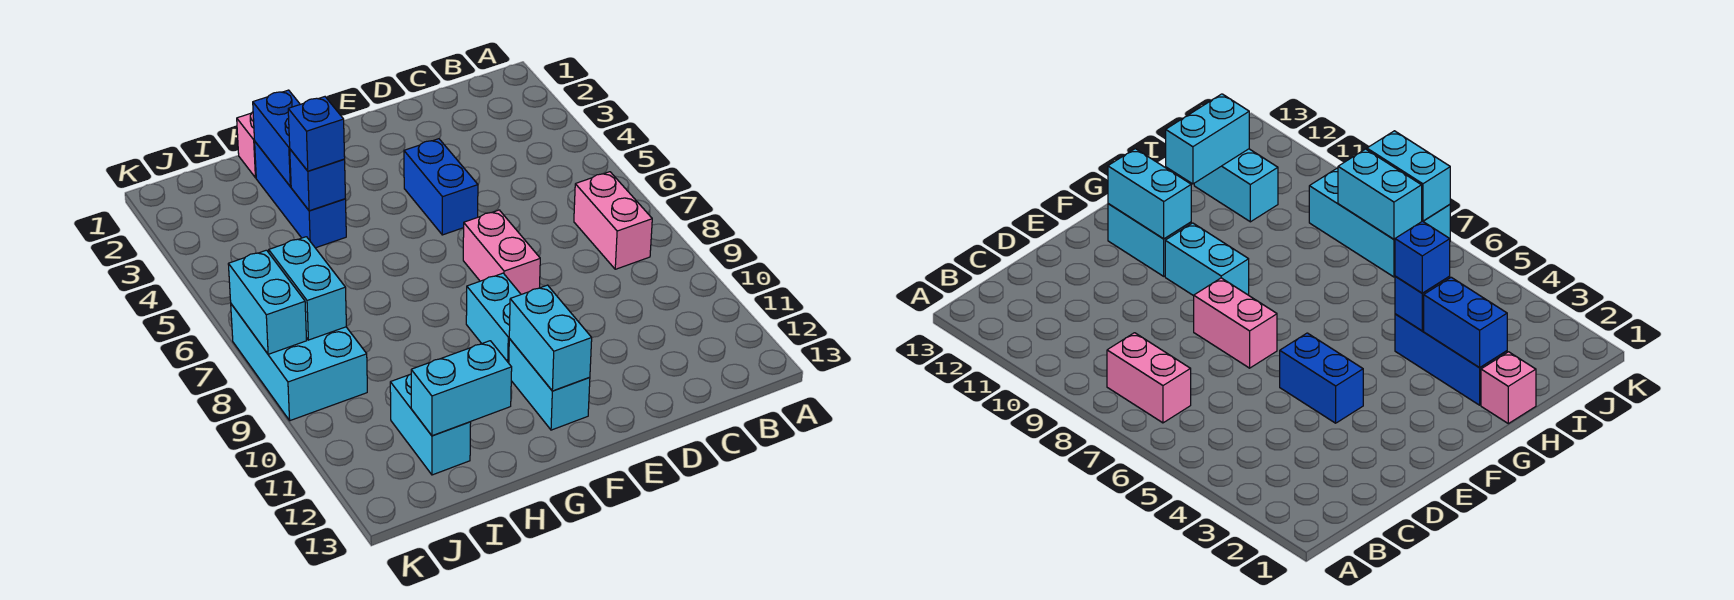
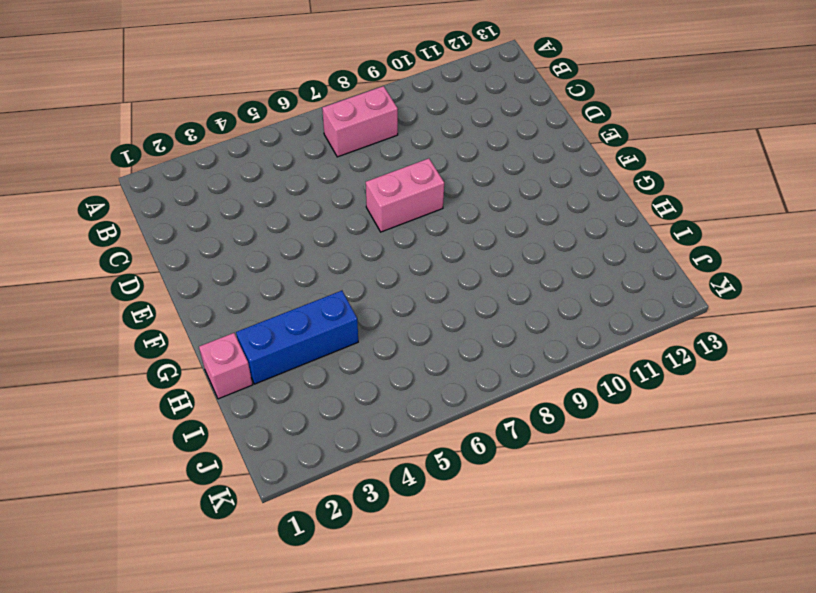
none -> blue brick E4:E5 level 1
none -> cyan brick F9:F10 level 1
none -> cyan brick F11:F12 level 1

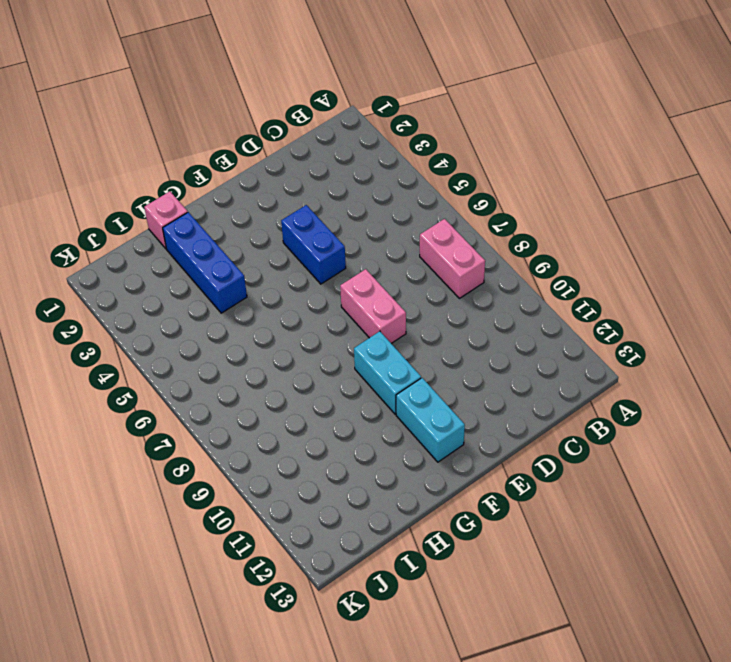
none -> cyan brick I11:I12 level 1
none -> cyan brick J7:K9 level 1
none -> cyan brick F11:F12 level 2

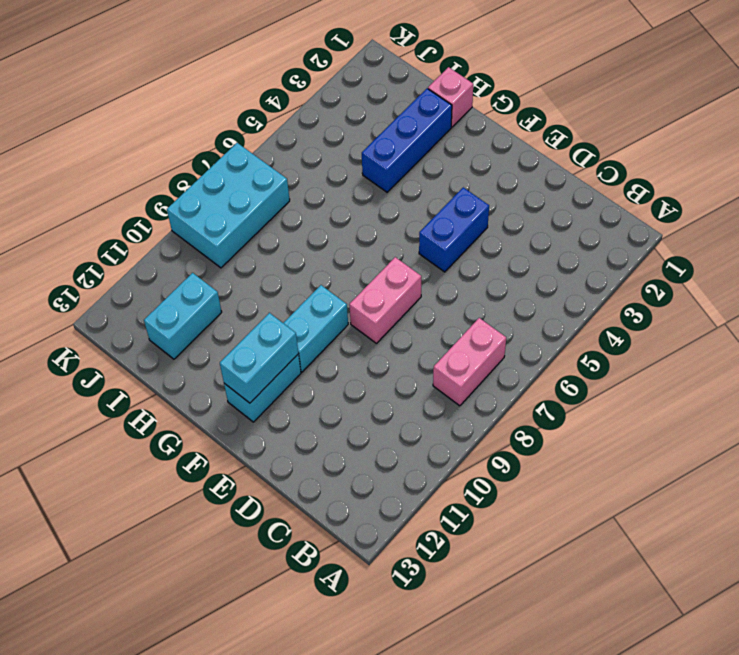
none -> blue brick H2:H3 level 2
none -> blue brick H4 level 2
none -> cyan brick H12:I12 level 2

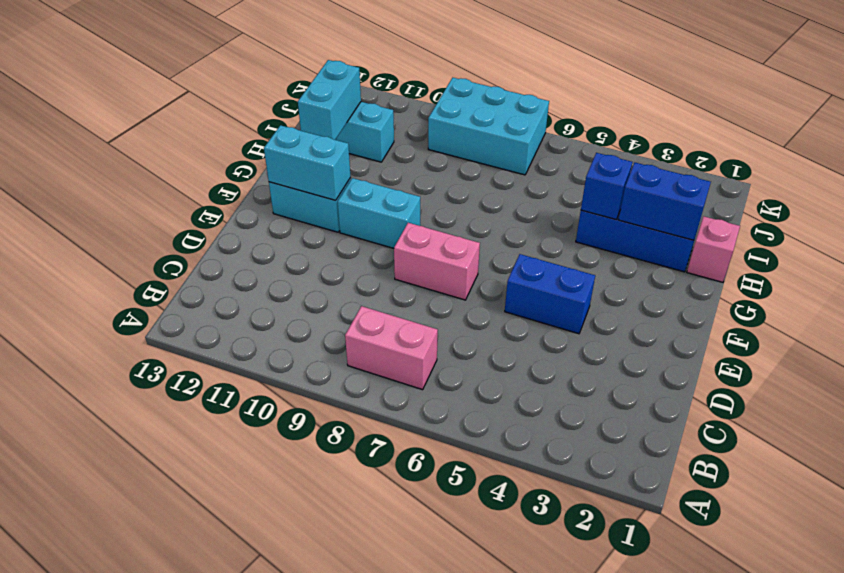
none -> cyan brick J7:J8 level 2
none -> cyan brick K7:K8 level 2
none -> blue brick H4 level 3

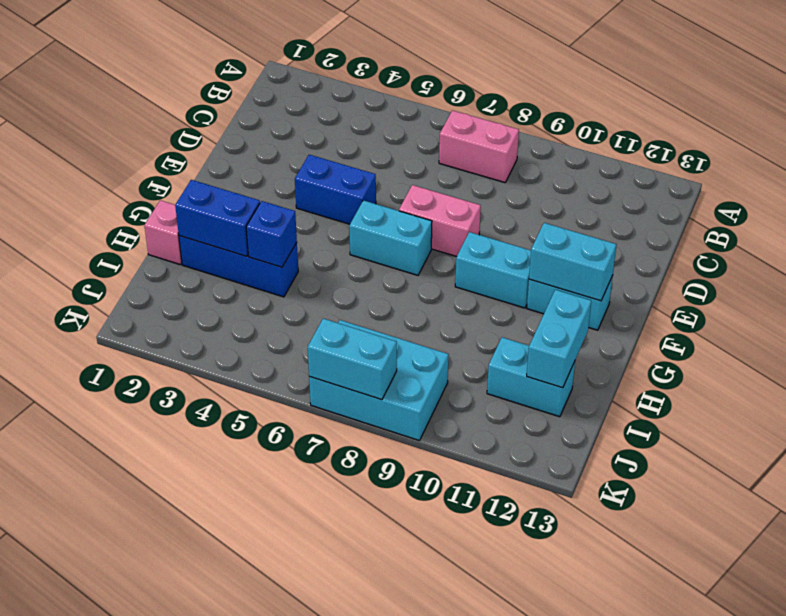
cyan brick F6:F7 level 1 -> cyan brick J7:J8 level 2
none -> blue brick H4 level 3

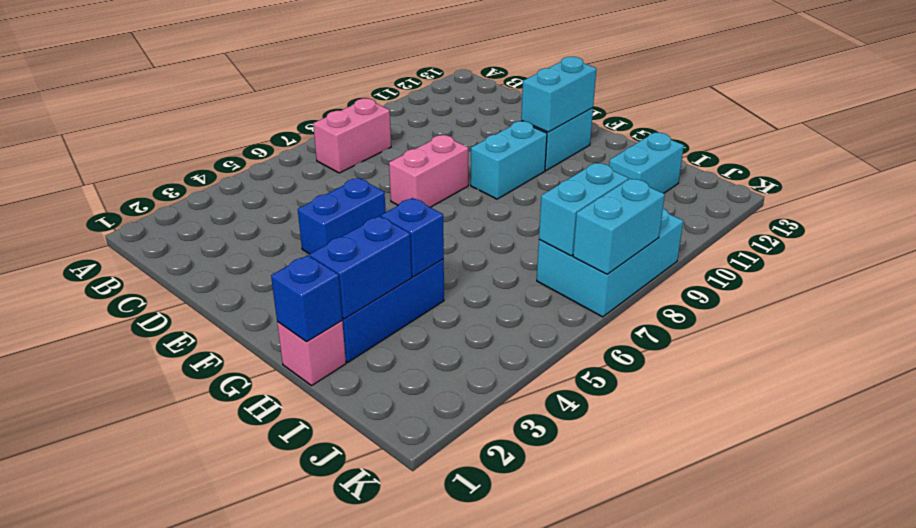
blue brick H1 level 2 -> blue brick H4 level 3
none -> cyan brick H12:I12 level 2

